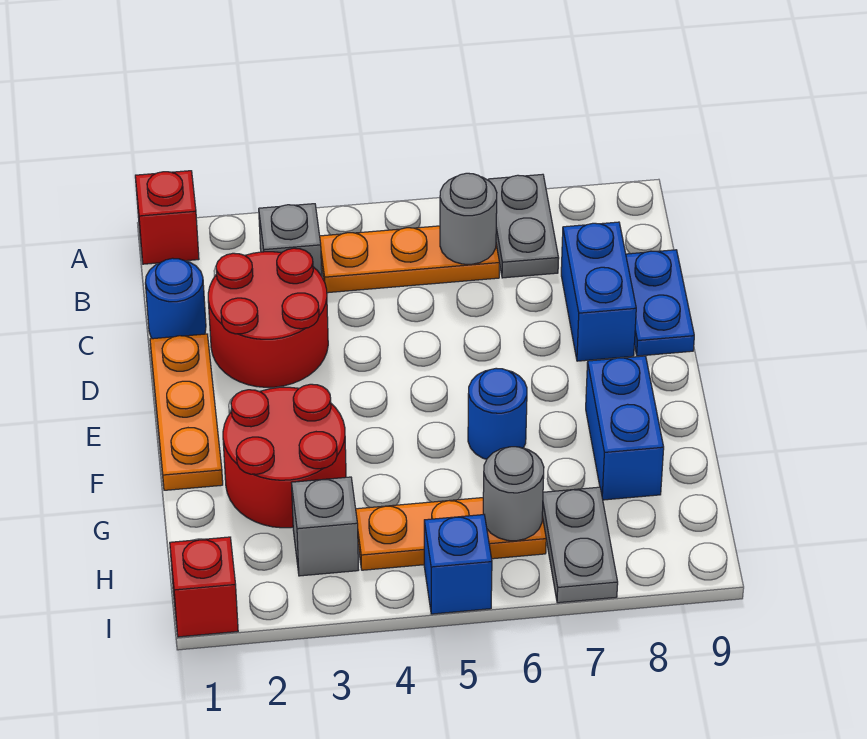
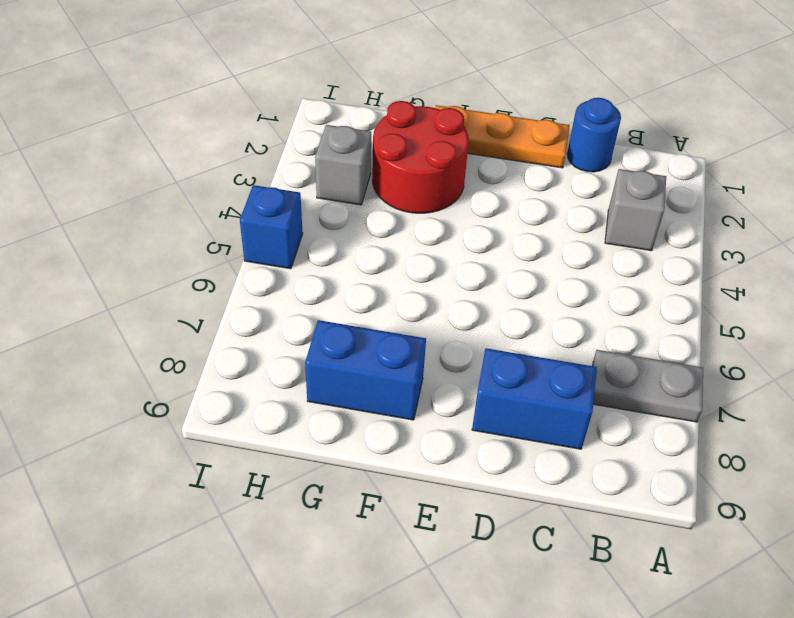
none -> red brick A1 level 1
none -> orange plate B4:B6 level 1
none -> red round brick C2:D3 level 1

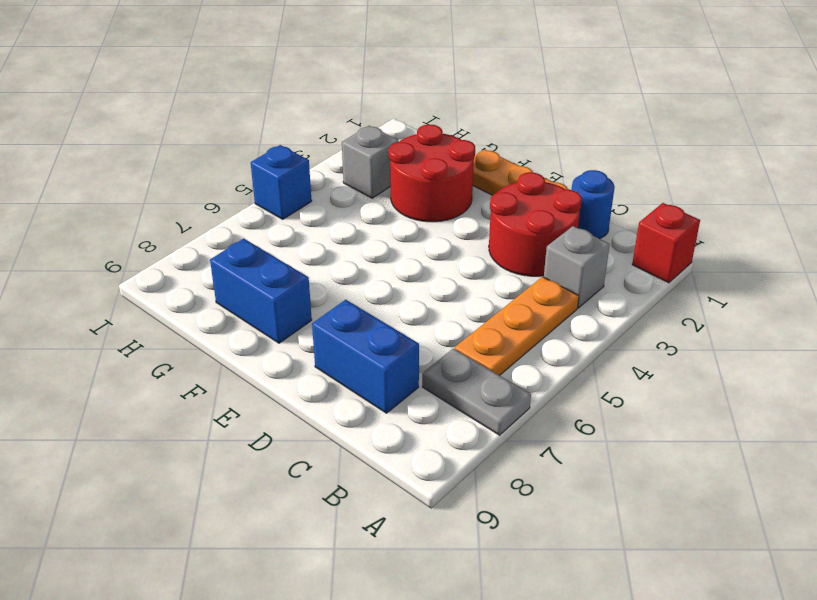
none -> blue plate C9:D9 level 1
none -> blue round brick F6 level 1
none -> orange plate H4:H6 level 1

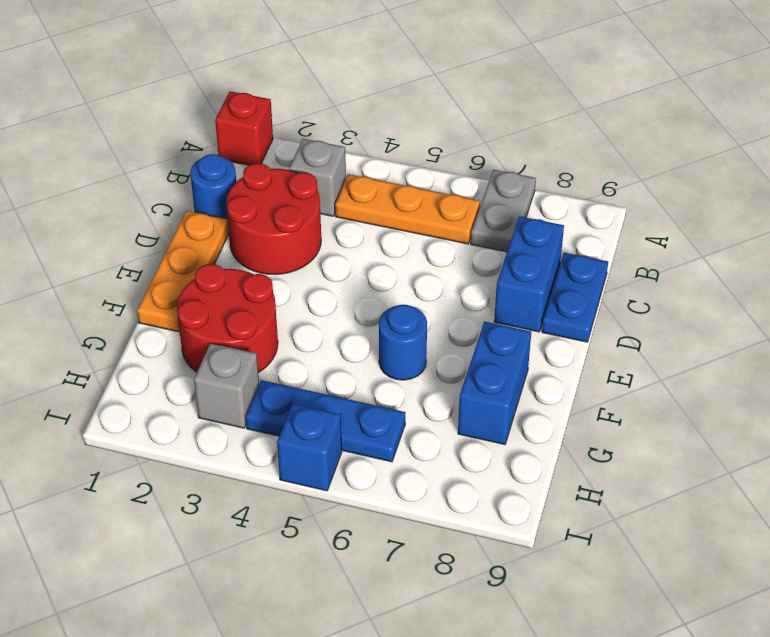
blue plate H4:H6 level 1 -> orange plate H4:H6 level 1
none -> grey plate H7:I7 level 1
none -> red brick I1 level 1
none -> grey round brick B6 level 2

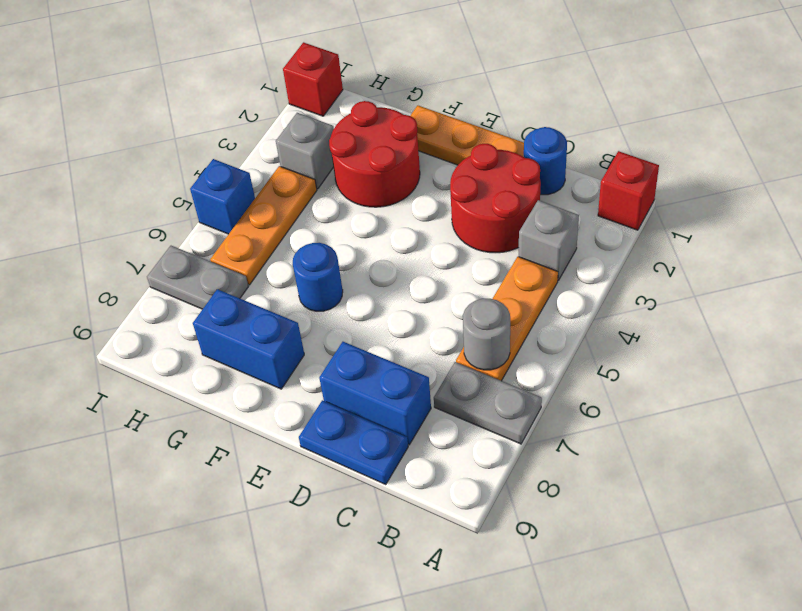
none -> grey round brick H6 level 2

